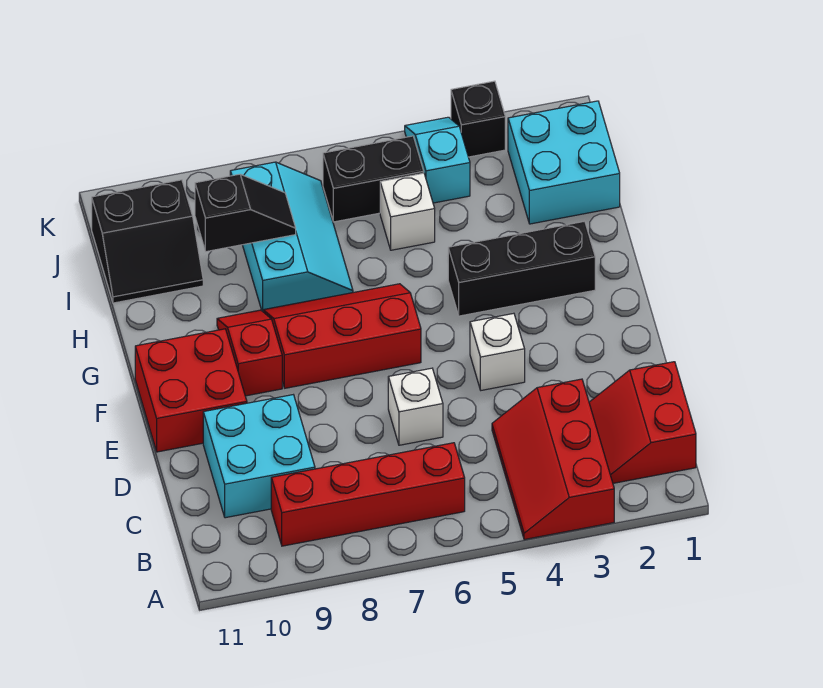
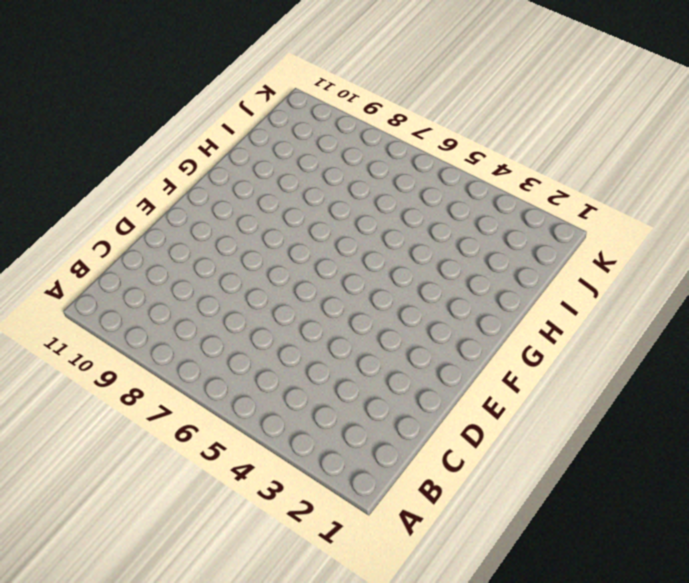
none -> red slope A3:C4 level 1 top 3
none -> red slope B1:C2 level 1 top 1
none -> red brick B6:B9 level 1

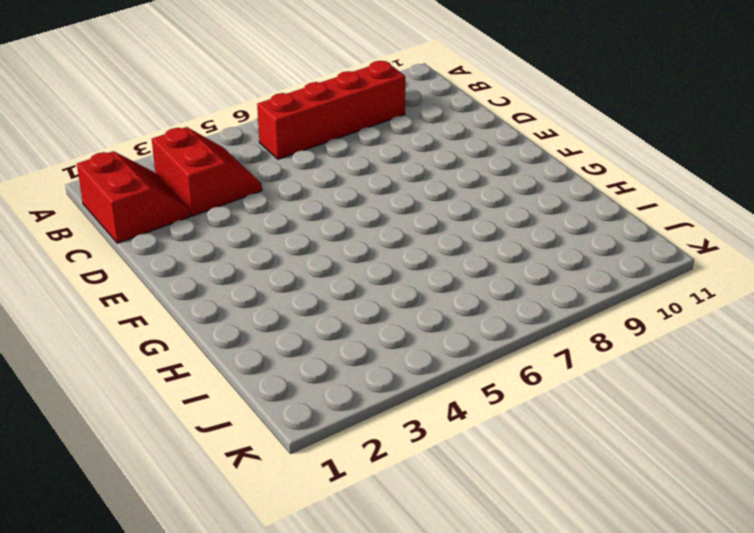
red slope B3:C4 level 1 top 3 -> red slope A3:C4 level 1 top 3
none -> cyan brick C9:D10 level 1
none -> white brick D6 level 1
none -> white brick E4 level 1

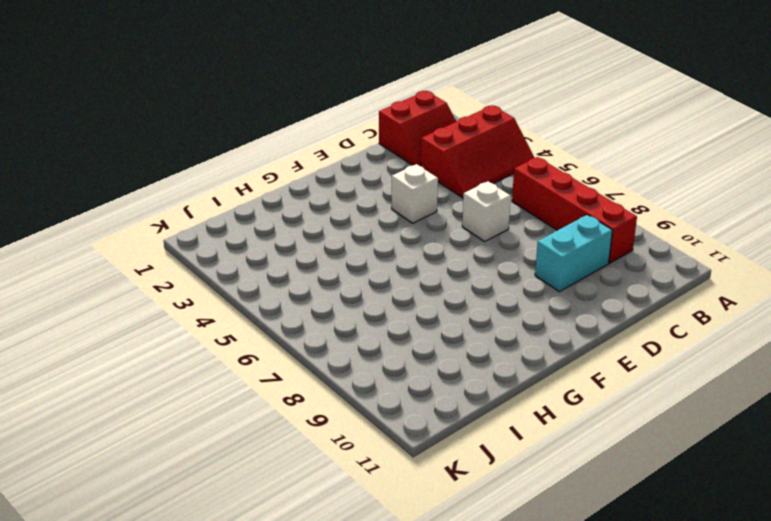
cyan brick C9:D9 level 1 -> cyan brick C9:D10 level 1
none -> red brick E10:F11 level 1
none -> red slope F6:G8 level 1 top F
none -> red slope F9:G9 level 1 top F

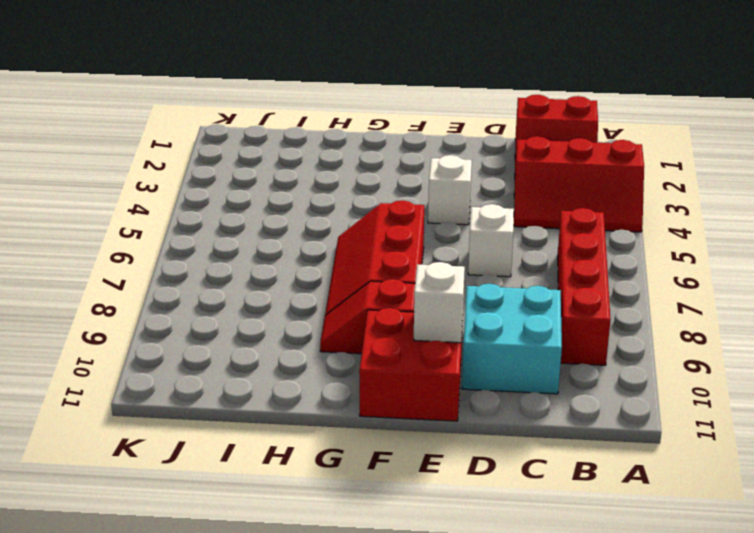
white brick E10 level 2 -> white brick I5 level 1
none -> black brick G2:G4 level 1
none -> cyan slope H7:J8 level 1 top 8
none -> cyan brick I1:J2 level 1

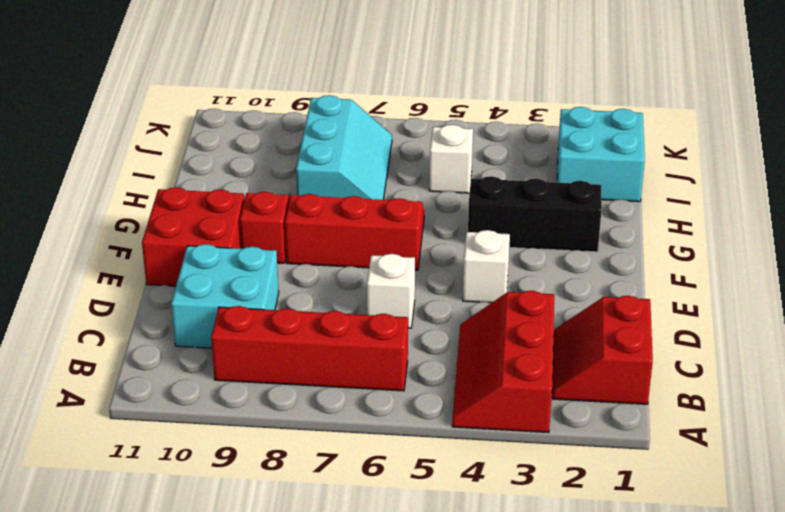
none -> black slope I10:J11 level 1 top J
none -> cyan slope J4:K4 level 1 top J
none -> black brick J5:J6 level 1

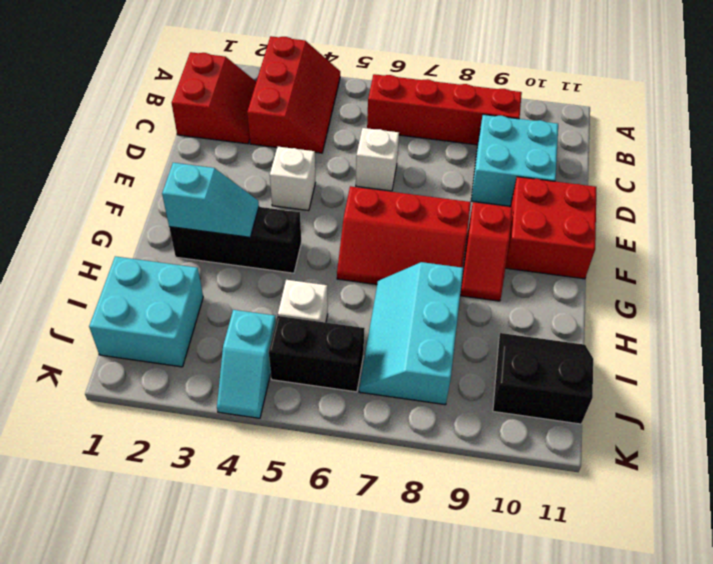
cyan slope G2:G3 level 2 top 2 -> none
none -> black brick K3 level 1
none -> black slope I8:I9 level 2 top 9

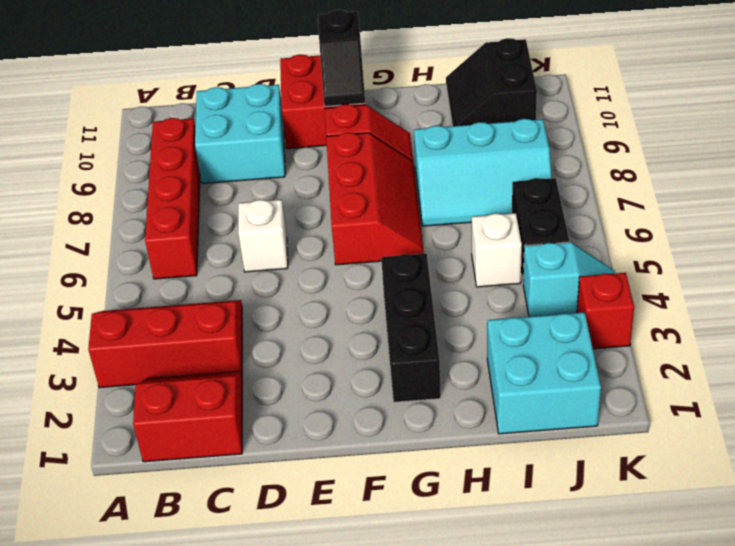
black slope F10:F11 level 2 top 11 -> black slope I8:I9 level 2 top 9
red brick K3 level 1 -> black brick K3 level 1
none -> white brick E4 level 1

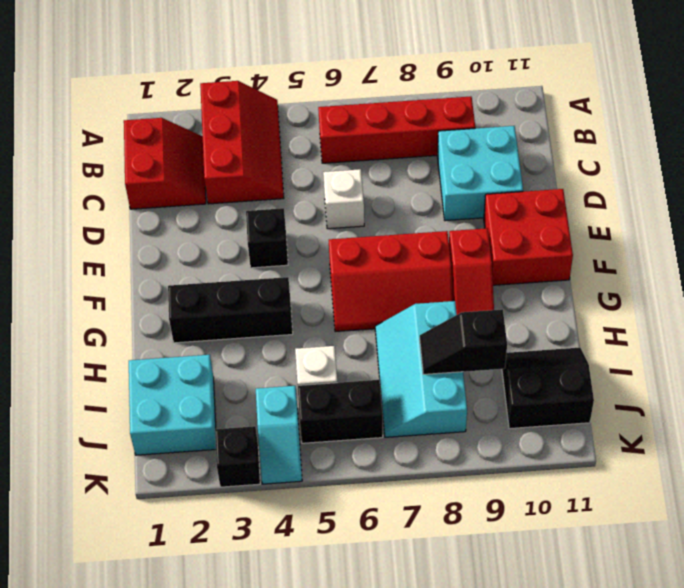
black brick E4 level 1 -> white brick E4 level 1

